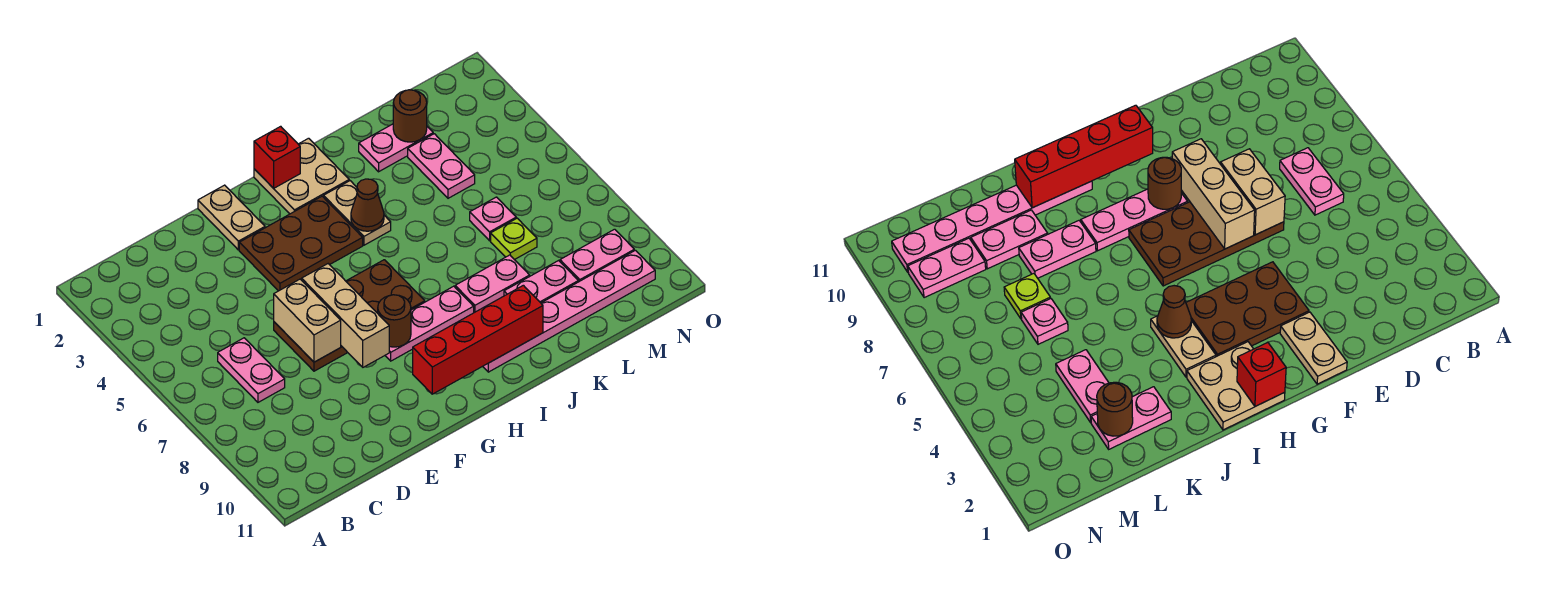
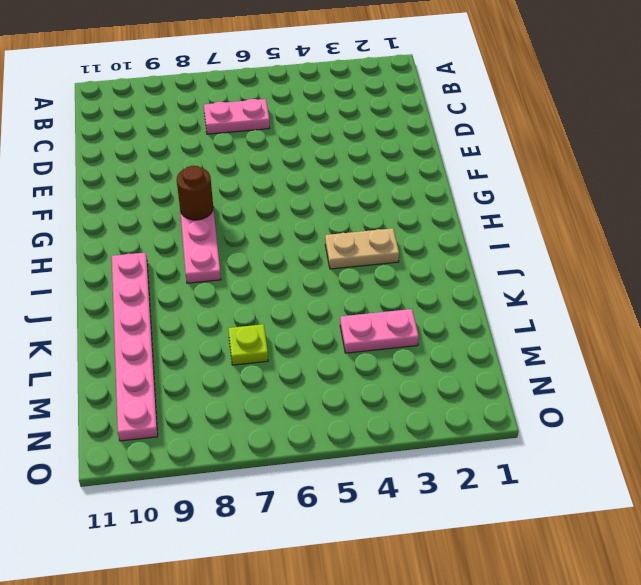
none -> brown plate E6:H7 level 1
none -> tan plate F1:F2 level 1
none -> brown plate F3:H4 level 1

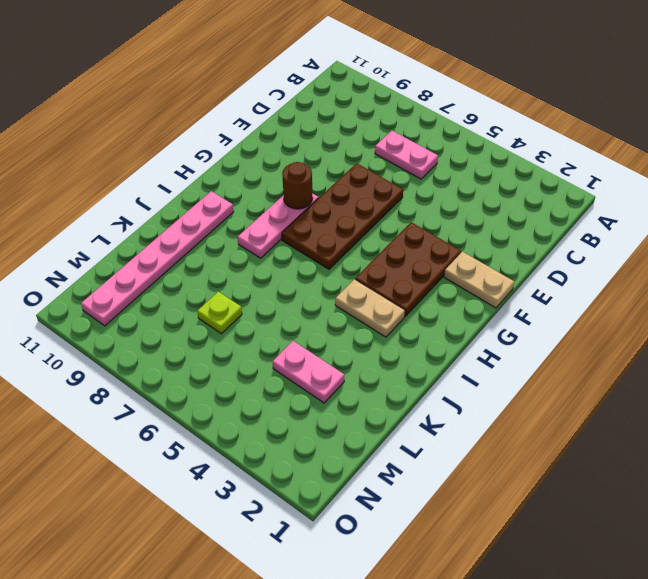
none -> tan plate H1:I2 level 1
none -> pink plate J8:K8 level 1
none -> pink plate K2:L2 level 1

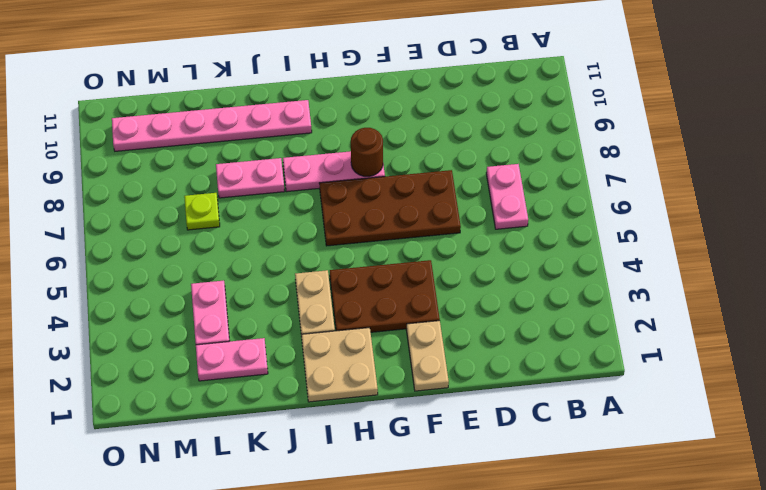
none -> pink plate K9:L9 level 1
none -> pink plate L6 level 1
none -> pink plate M9:N9 level 1

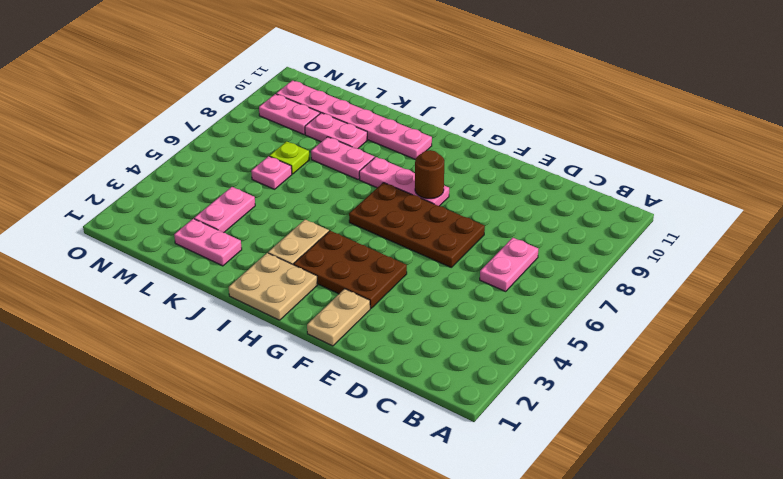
none -> tan brick E6:E7 level 2
none -> tan brick F6:F8 level 2
none -> red brick G10:J10 level 2

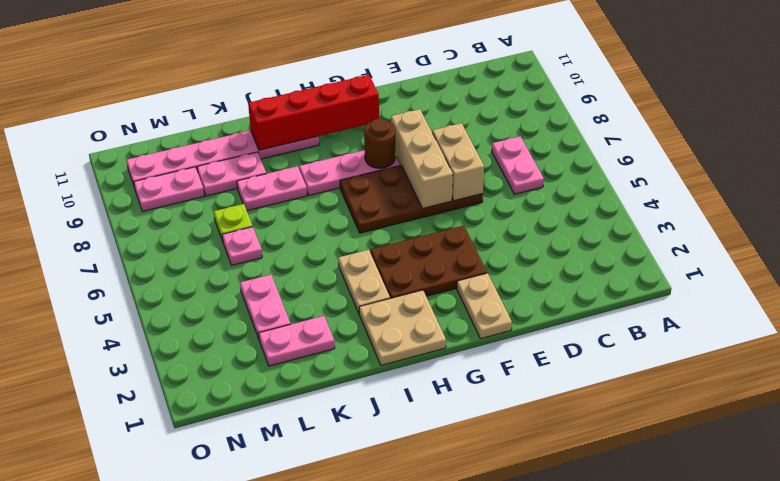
none -> red brick H1 level 2
none -> brown cone I4 level 2
none -> brown round brick L2 level 2

